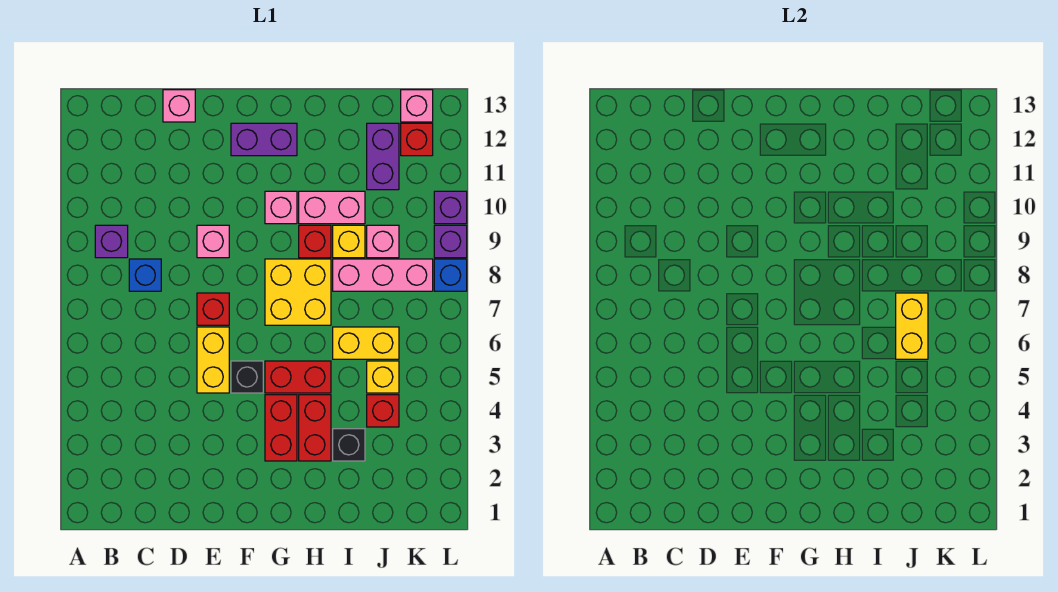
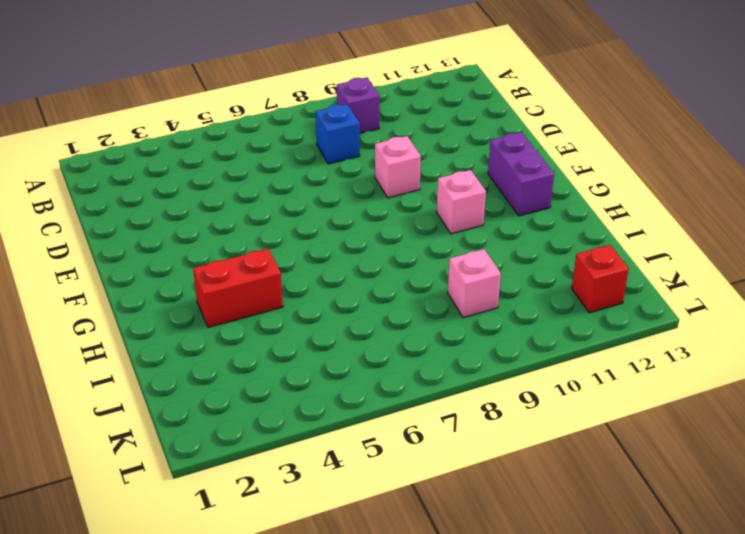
none -> pink brick D13 level 1
none -> yellow brick E5:E6 level 1
none -> red brick E7 level 1

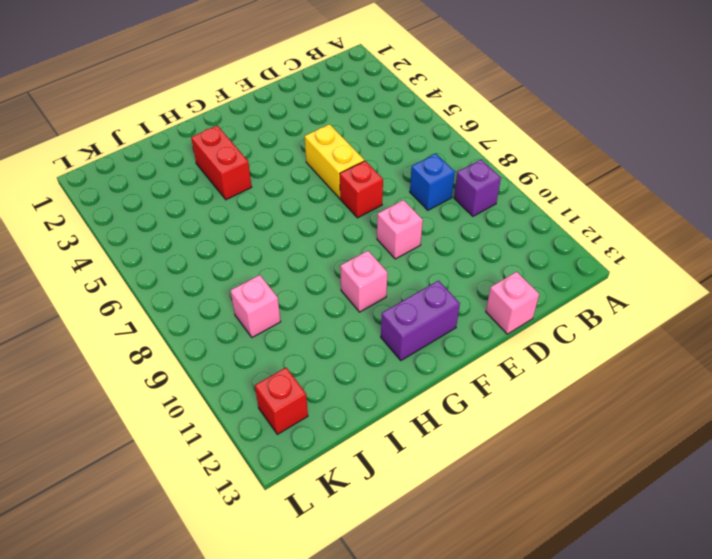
none -> black brick F5 level 1
none -> red brick G3:G4 level 1
none -> red brick G5:H5 level 1

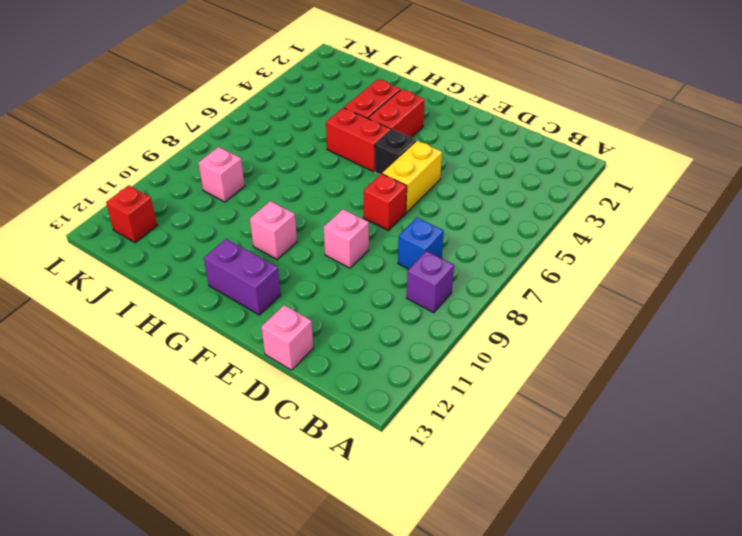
none -> yellow brick G7:H8 level 1
none -> red brick H9 level 1
none -> pink brick H10:I10 level 1

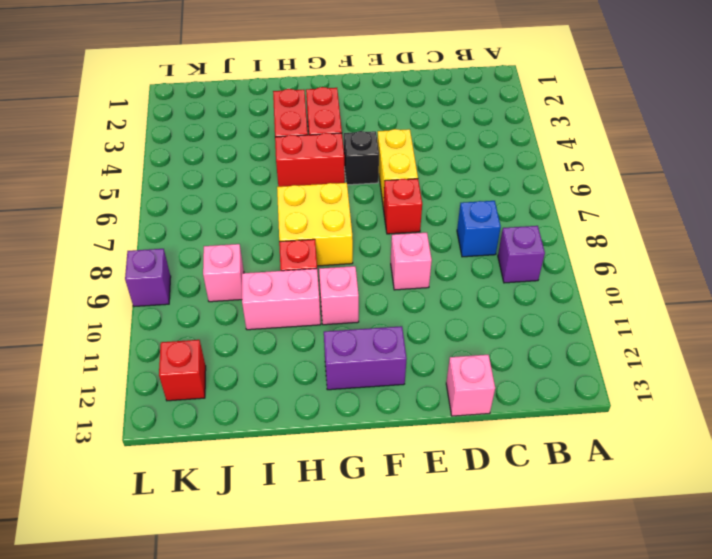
none -> black brick I3 level 1
none -> yellow brick I6:J6 level 1
none -> pink brick I8:K8 level 1

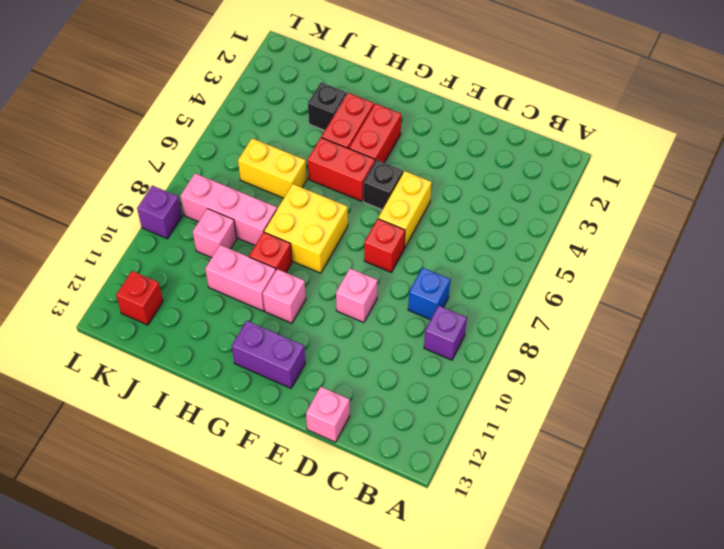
none -> yellow brick I9 level 1
none -> red brick J4 level 1
none -> yellow brick J5 level 1

